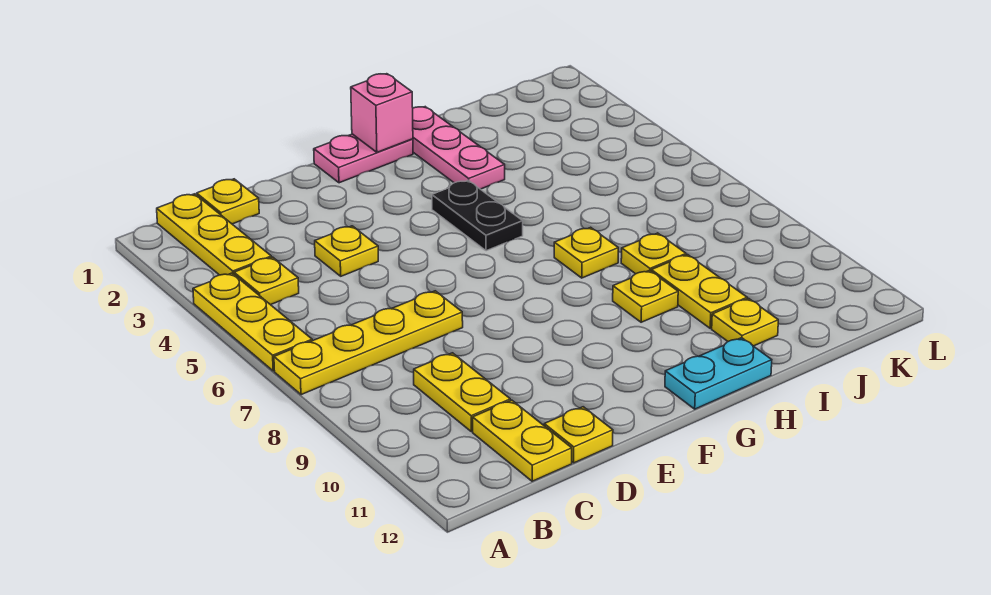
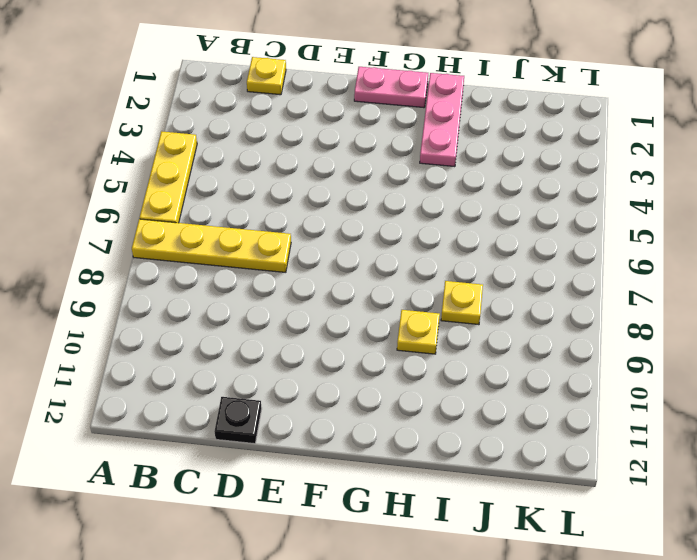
black plate D12 level 1 -> yellow plate D12 level 1
none -> yellow plate B1:B3 level 1
none -> yellow plate B4 level 1
none -> yellow plate C9:C10 level 1

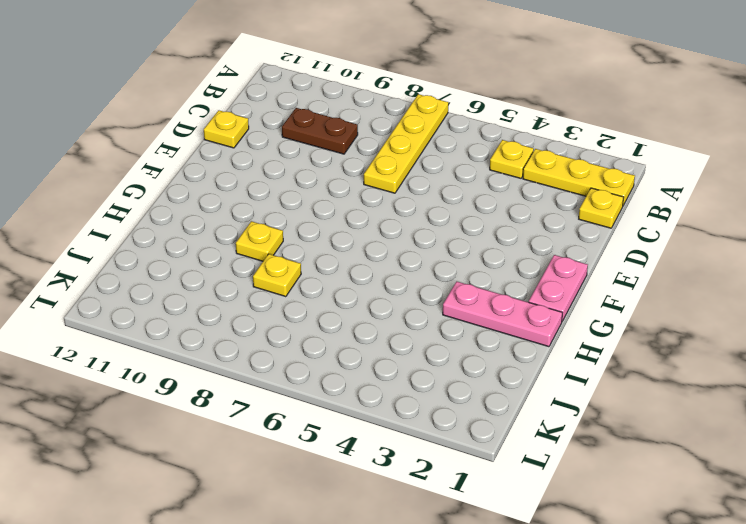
brown plate C9:C10 level 1 -> yellow plate C9:C10 level 1
none -> yellow plate A4:A6 level 1
none -> yellow plate C11:C12 level 1
none -> yellow plate D4 level 1

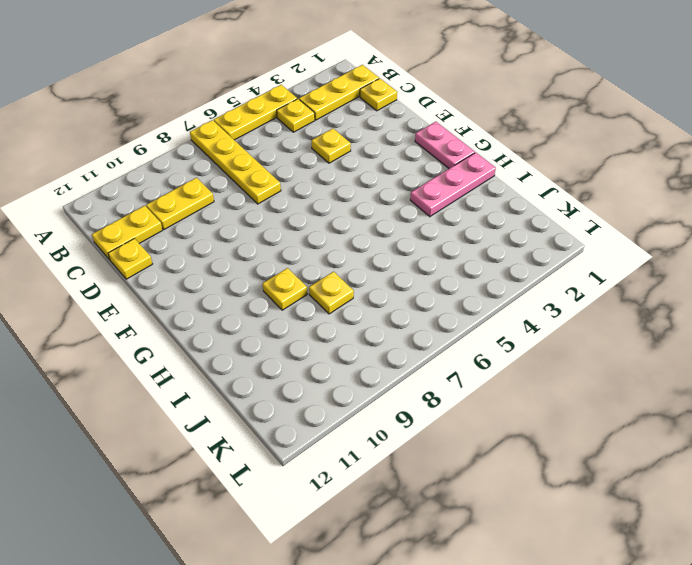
none -> black plate G4:G5 level 1
none -> cyan plate G12:H12 level 1
none -> yellow plate H7 level 1

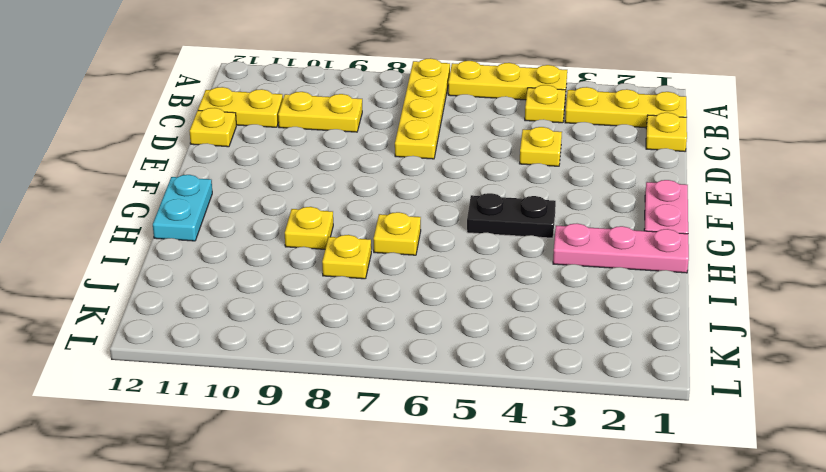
none -> yellow plate I9:I10 level 1
none -> yellow plate I11 level 1
none -> pink brick G1 level 2

